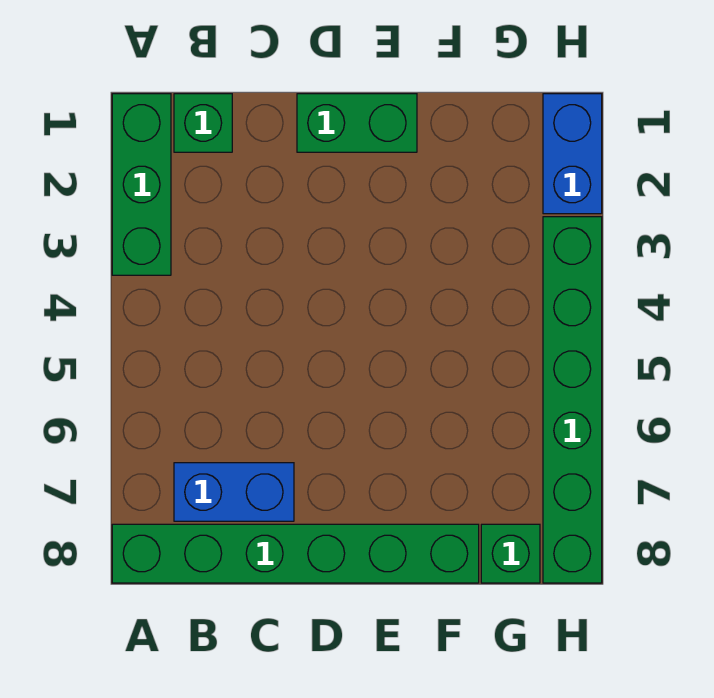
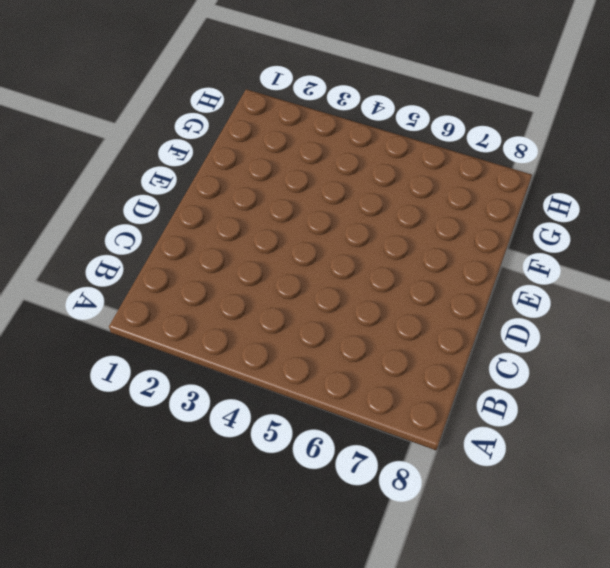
none -> green brick A1:A3 level 1
none -> green brick A8:F8 level 1

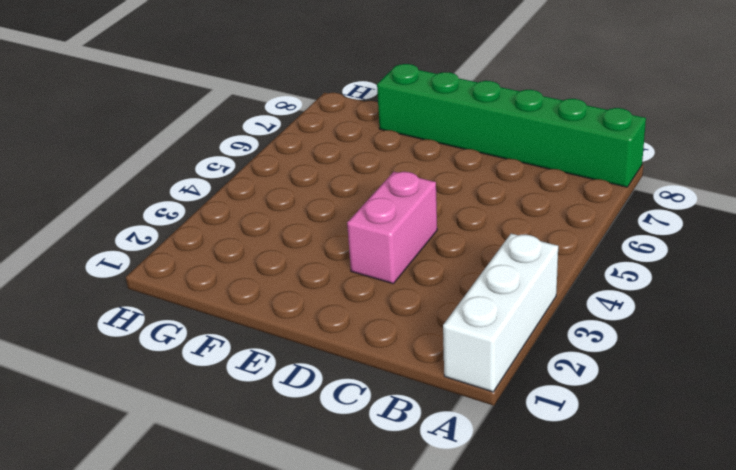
white brick A1:A3 level 1 -> green brick A1:A3 level 1
pink brick D3:D4 level 1 -> none
none -> green brick B1 level 1
none -> blue brick B7:C7 level 1

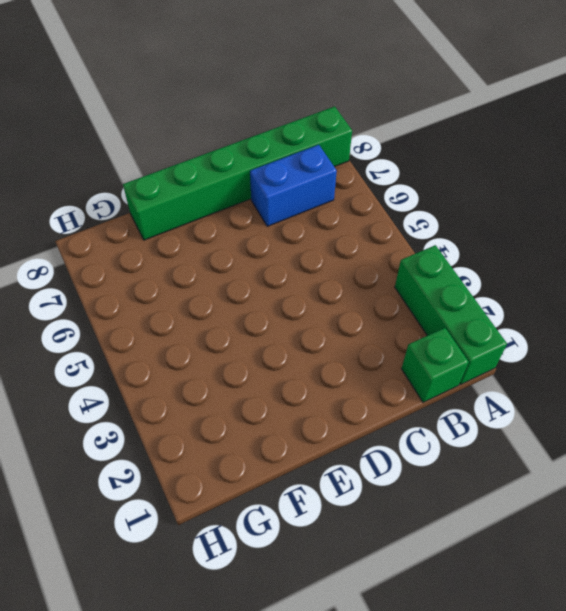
none -> green brick D1:E1 level 1
none -> green brick G8 level 1

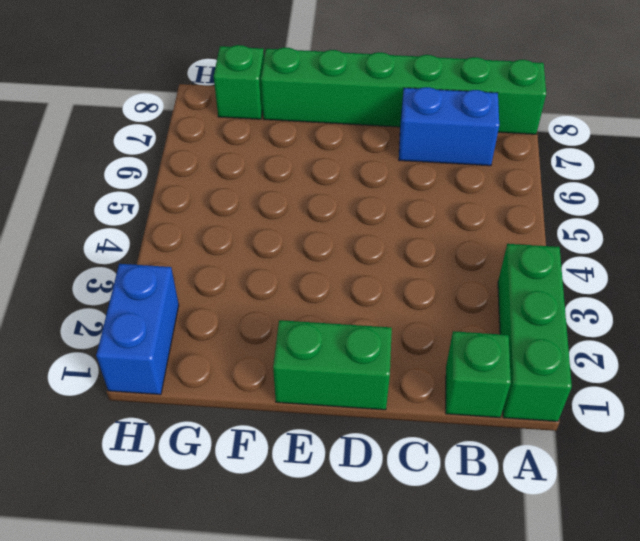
none -> green brick H3:H8 level 1

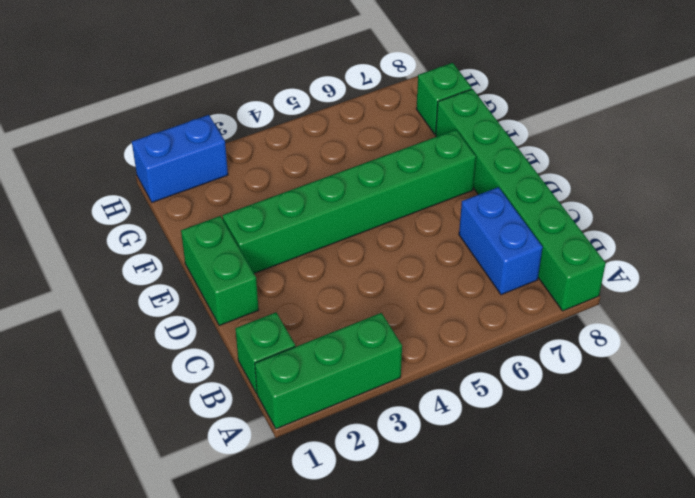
green brick E2:E7 level 1 -> green brick H3:H8 level 1

